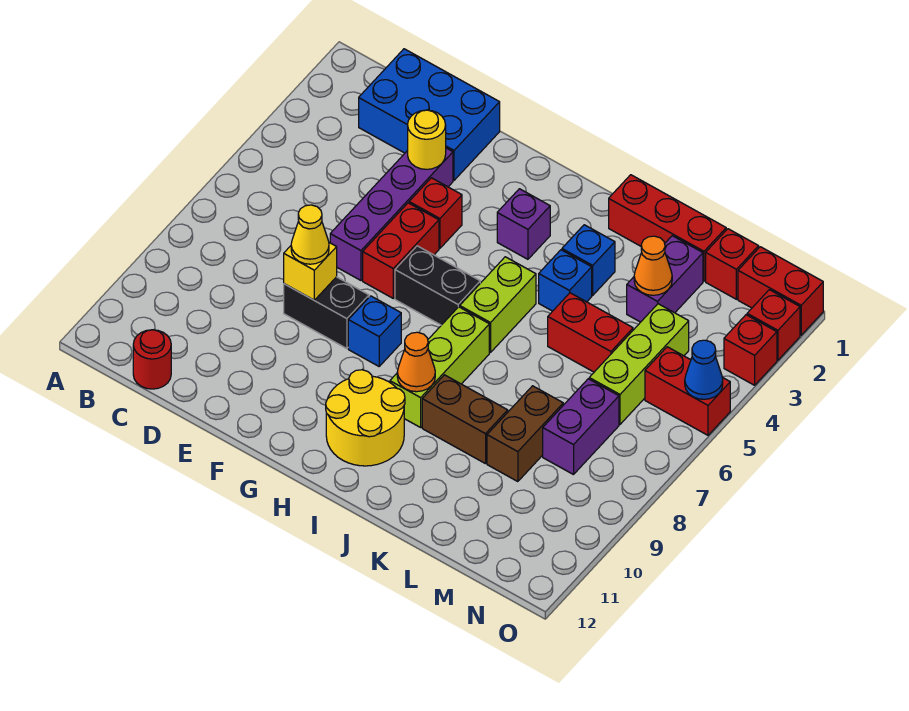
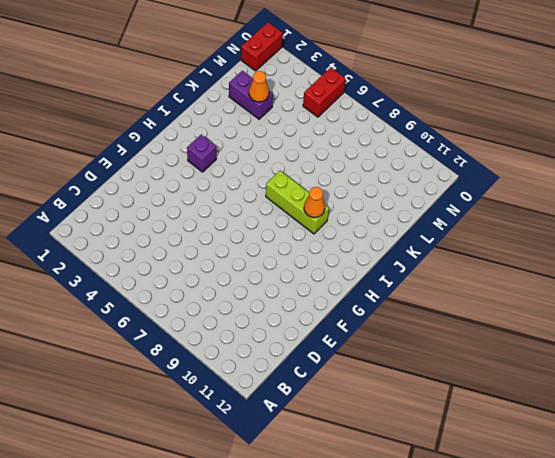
none -> blue brick C1:E2 level 1
none -> red round brick C12 level 1
none -> purple brick E3:E6 level 1
none -> black brick E8:F8 level 1

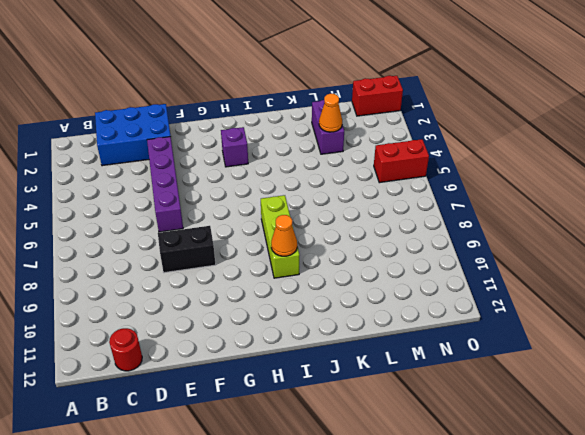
none -> red brick F4 level 1
none -> red brick F5:F6 level 1
none -> black brick G6:H6 level 1
none -> blue brick G8 level 1

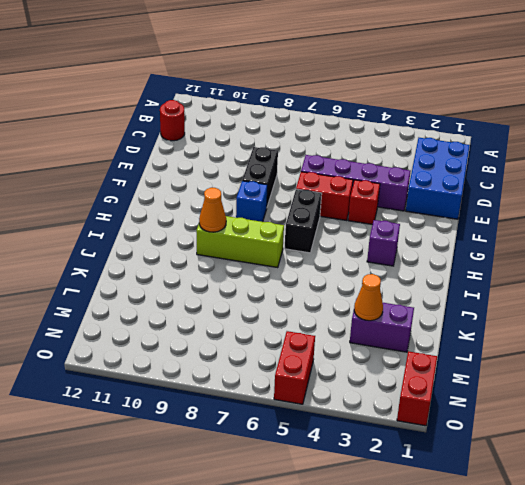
none -> yellow round brick H10:I11 level 1
none -> lime brick I5:I6 level 1
none -> red brick J1:L1 level 1
none -> blue brick J3 level 1

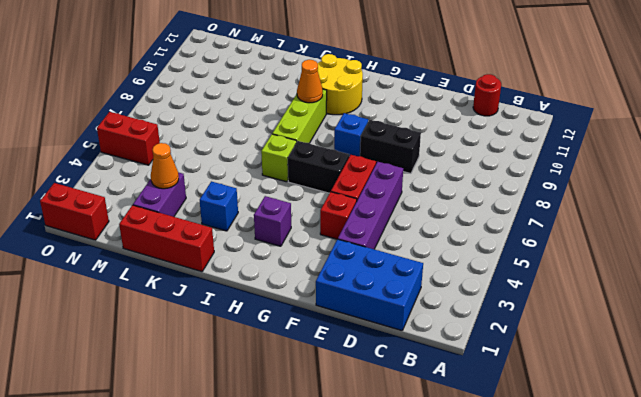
lime brick I6 level 1 -> lime brick I5:I6 level 1
none -> blue brick J4 level 1
none -> brown brick J9:K9 level 1
none -> red brick K5:L5 level 1
none -> brown brick L8:L9 level 1

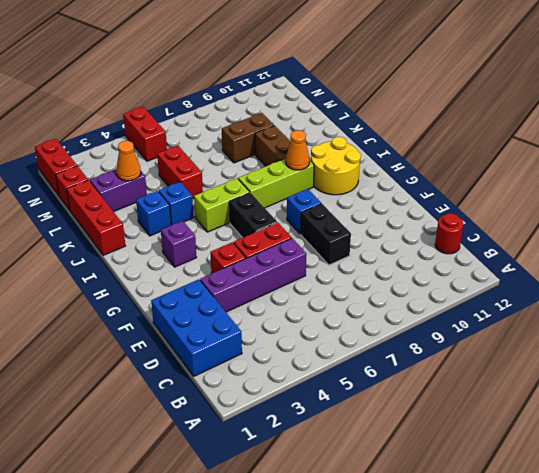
none -> lime brick M4:M6 level 1
none -> purple brick M7:M8 level 1
none -> red brick O2 level 1
none -> red brick O3 level 1

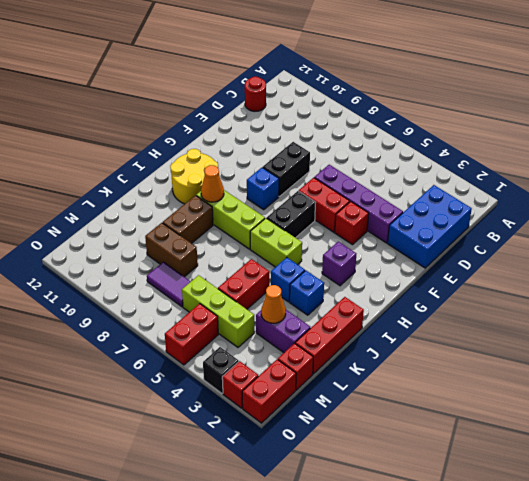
purple tile M7:M8 level 1 -> purple brick M7:M8 level 1
black brick O3 level 1 -> red brick O3 level 1
none -> yellow round brick E3 level 2
none -> yellow brick E8 level 2
none -> blue cone O5 level 2
none -> yellow cone E8 level 3

